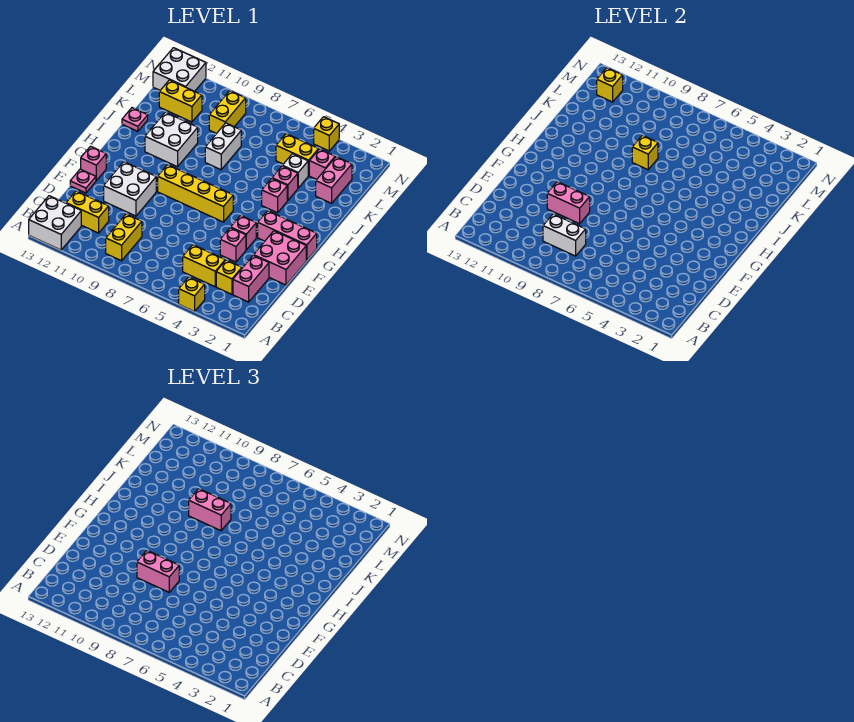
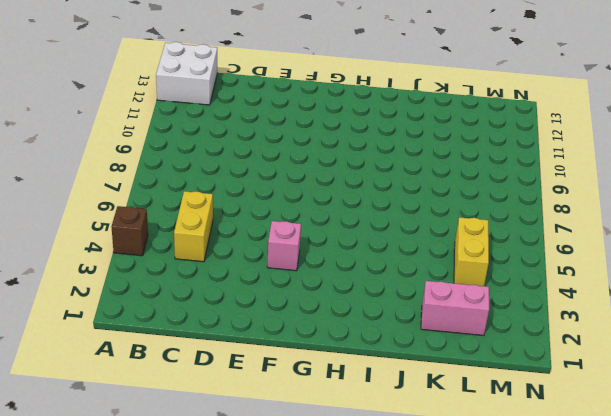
brown brick A4 level 1 -> yellow brick A4 level 1
none -> yellow brick B9:C9 level 1
none -> pink brick C2:D2 level 1
none -> yellow brick C3 level 1
none -> yellow brick C11:C12 level 1

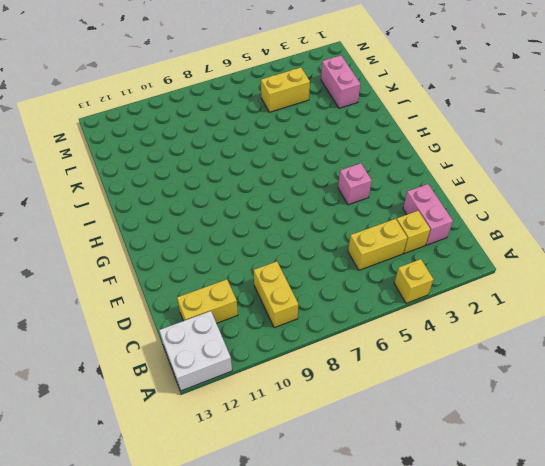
none -> pink brick E1:F2 level 1
none -> pink brick E4 level 1
none -> white brick E10:F11 level 1
none -> pink plate E13 level 1

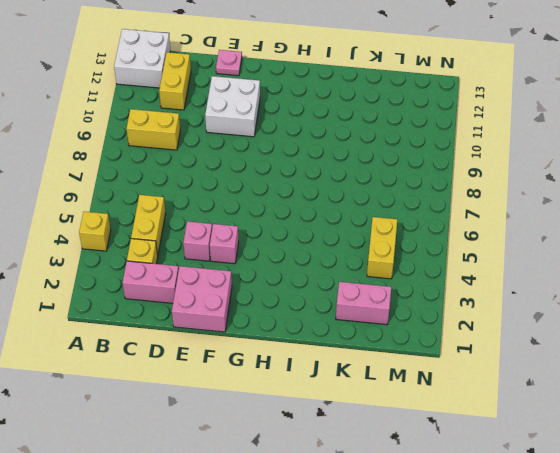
none -> pink brick F13 level 1
none -> pink brick G1:G3 level 1
none -> yellow brick G6:G9 level 1
none -> pink brick I4 level 1

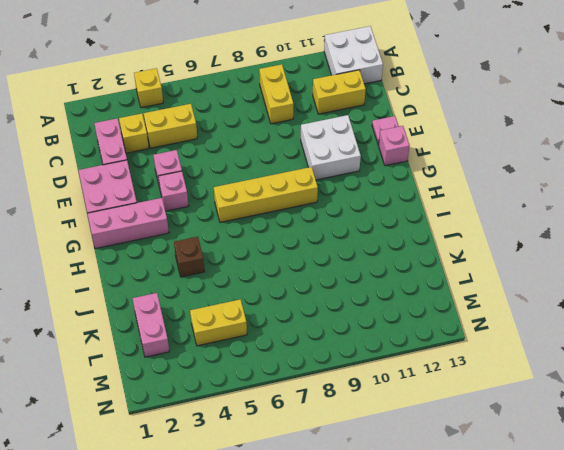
brown brick I4 level 1 -> pink brick I4 level 1
none -> white brick I10:J11 level 1
none -> pink brick J4 level 1
none -> white brick J8:K8 level 1
none -> pink plate J13 level 1

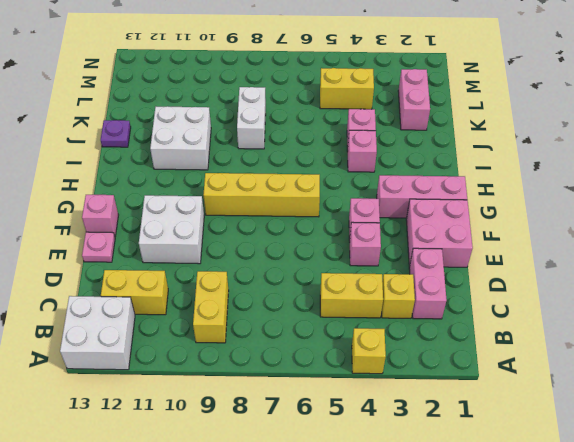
purple plate J13 level 1 -> pink plate J13 level 1
none -> white brick K4 level 1
none -> pink brick L3 level 1
none -> yellow brick L9:M9 level 1
none -> yellow brick L11:L12 level 1

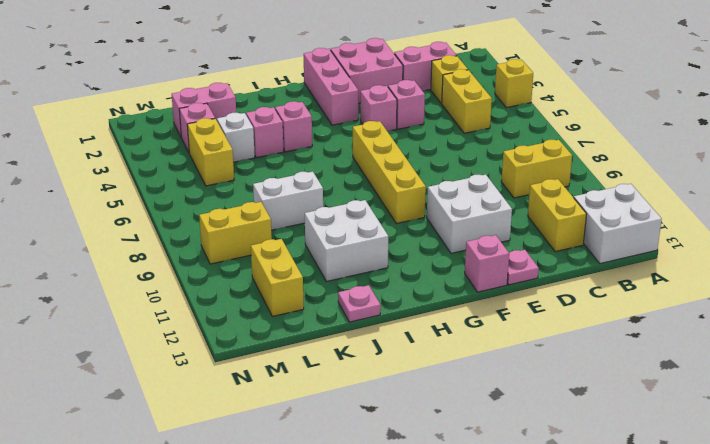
none -> white brick M12:N13 level 1
none -> yellow brick N4 level 1
none -> white brick C8:C9 level 2
none -> pink brick E9:E10 level 2

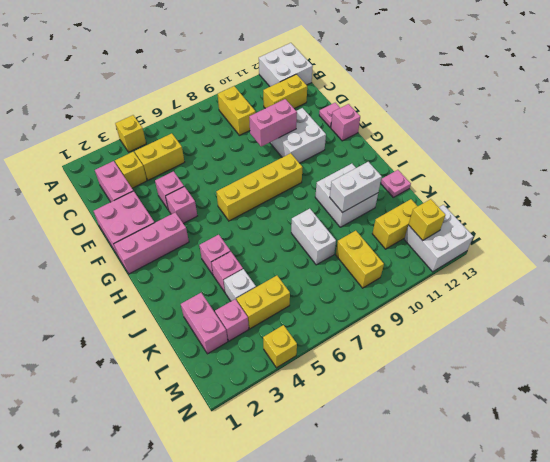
white brick J10:J11 level 2 -> white brick C8:C9 level 2
none -> yellow brick J8 level 2
none -> pink brick E8:E9 level 3
none -> pink brick J8:J9 level 3

